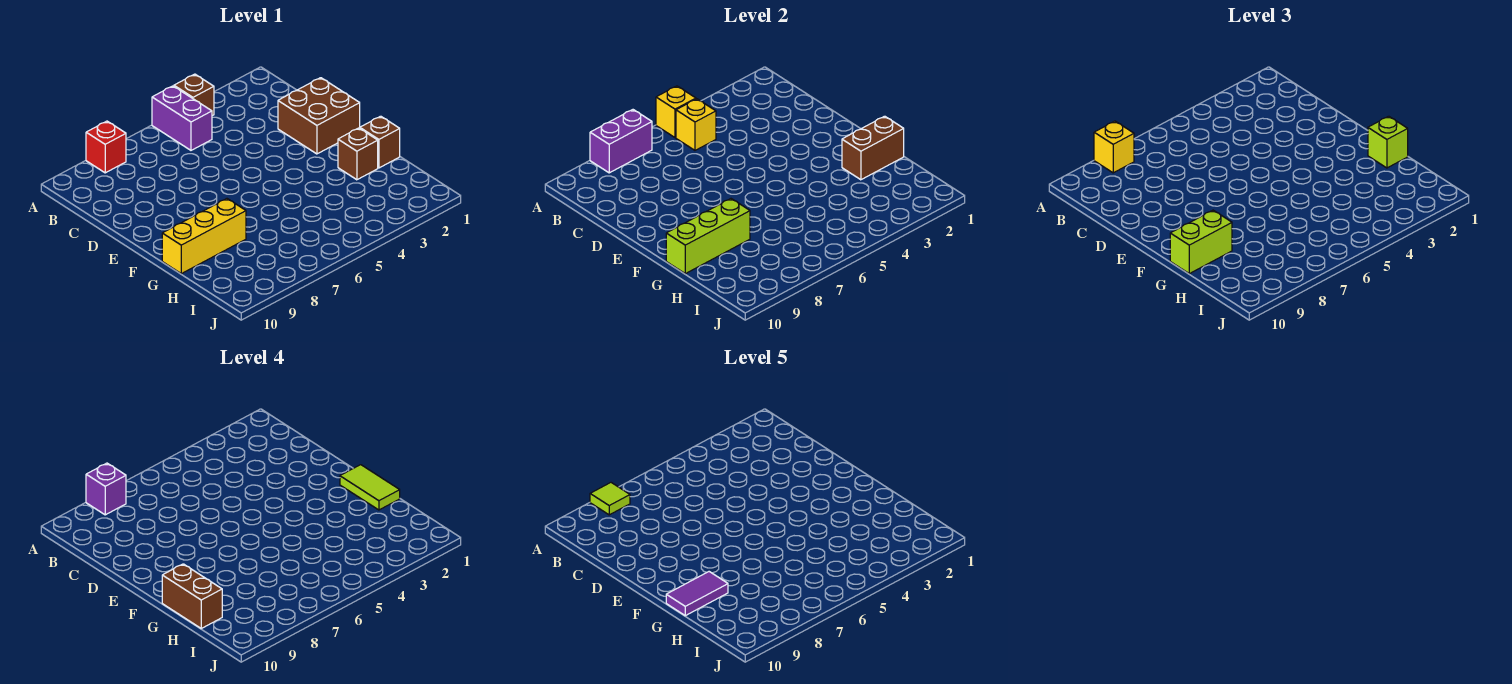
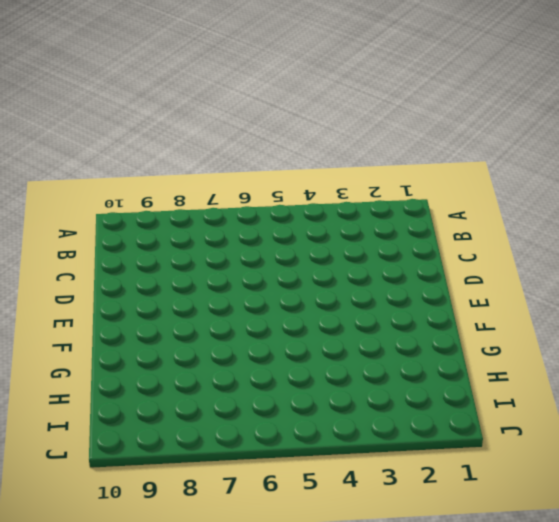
none -> brown brick A4 level 1
none -> purple brick A5:B5 level 1
none -> red brick A8 level 1

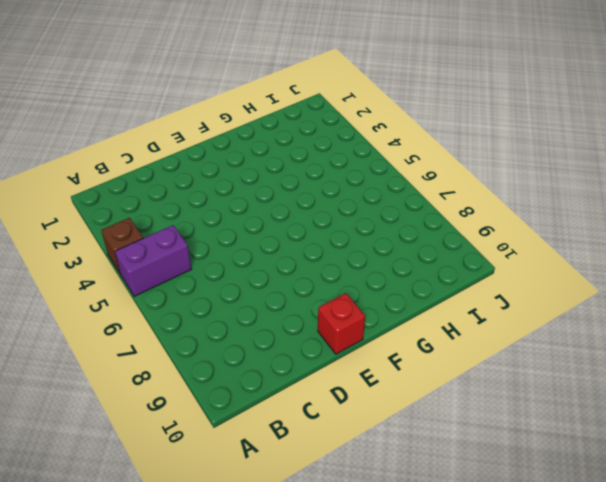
red brick E10 level 1 -> red brick A8 level 1
none -> brown brick D1:E2 level 1
none -> brown brick G1 level 1
none -> brown brick G2 level 1

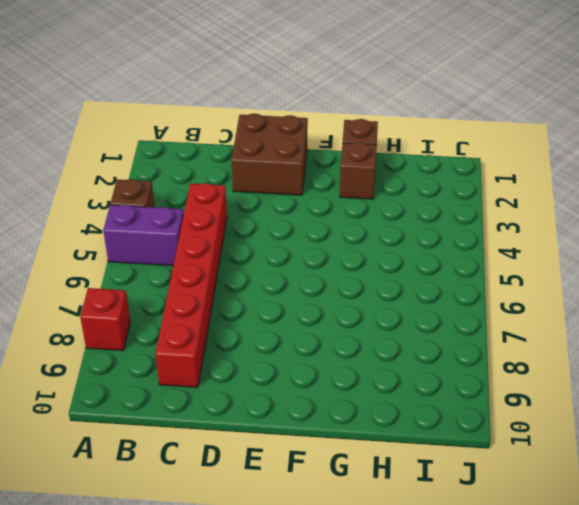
red brick C4:C9 level 1 -> none
none -> yellow brick G8:G10 level 1
none -> yellow brick A5 level 2
none -> purple brick A7:A8 level 2

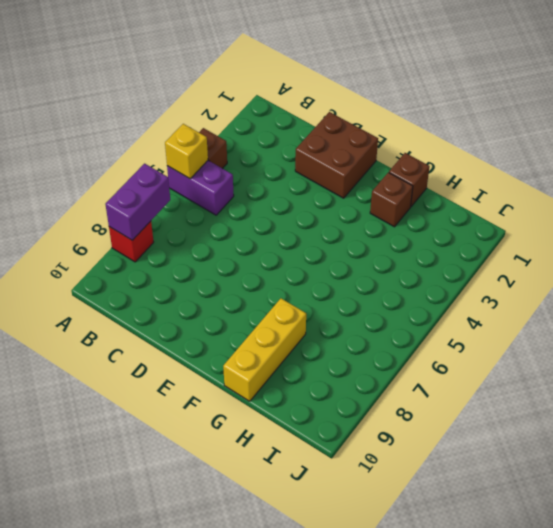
none -> yellow brick B5 level 2
none -> brown brick G1:G2 level 2
none -> lime brick G8:G10 level 2

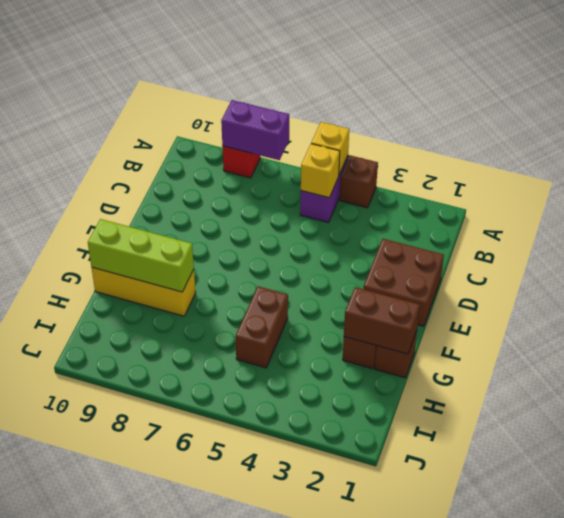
brown brick G5:H5 level 1 -> brown brick G10:H10 level 4
none -> yellow brick A8 level 3
none -> lime brick G1 level 3
none -> lime brick G9:G10 level 3

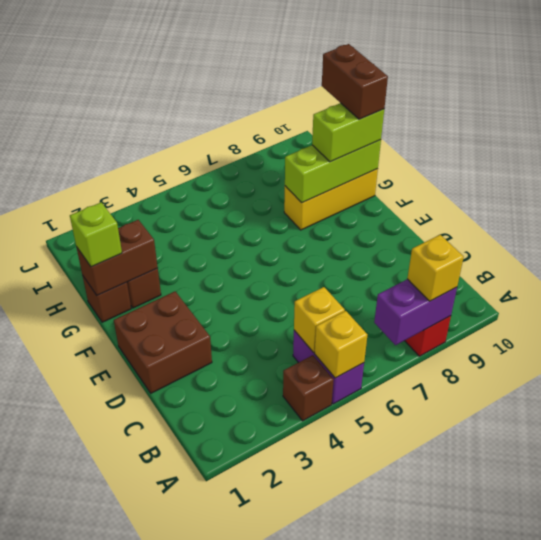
none -> purple brick A8 level 4
none -> lime tile F1:G1 level 4
none -> lime tile A8 level 5

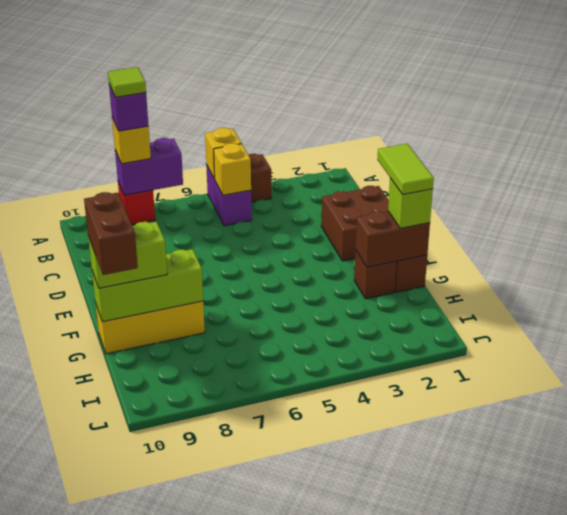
none -> purple tile G9:G10 level 5

